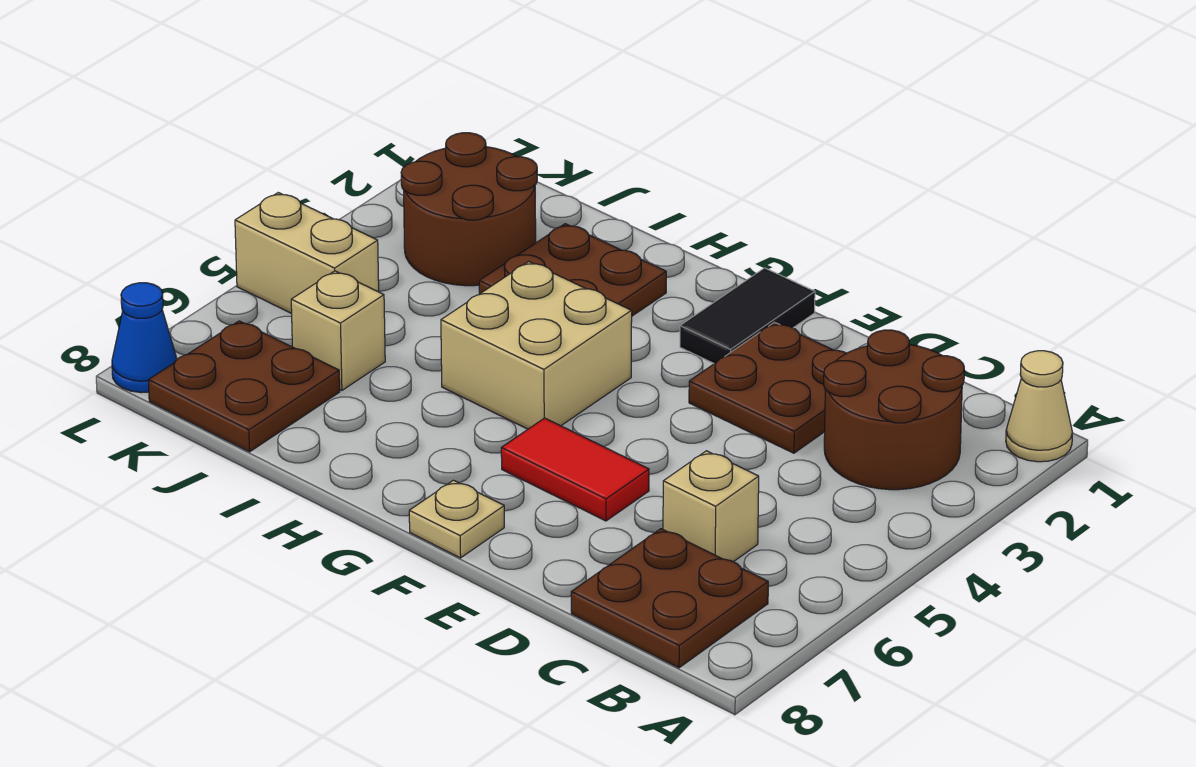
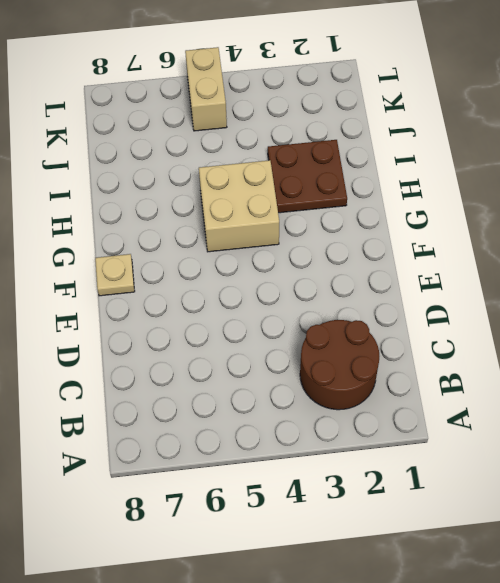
none -> tan cone A1 level 1
none -> brown plate B7:C8 level 1
none -> tan brick C6 level 1

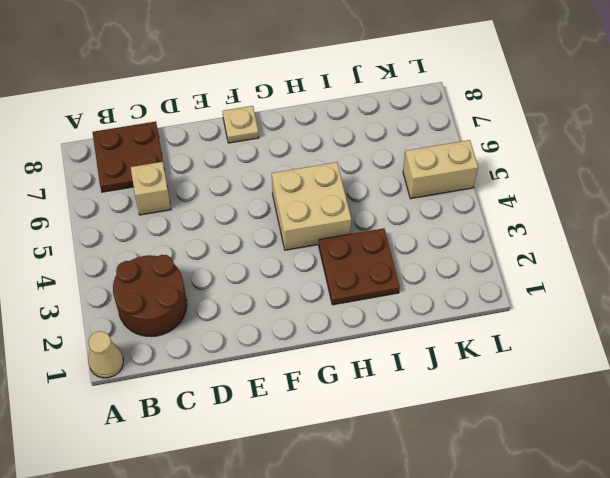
none -> brown plate D2:E3 level 1
none -> red tile E6:F6 level 1
none -> black tile F1:F2 level 1

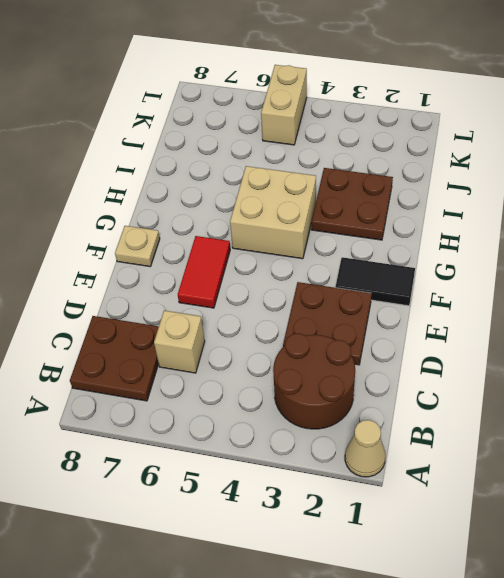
none -> brown round brick J2:K3 level 1
none -> tan brick J6 level 1
none -> brown plate J7:K8 level 1

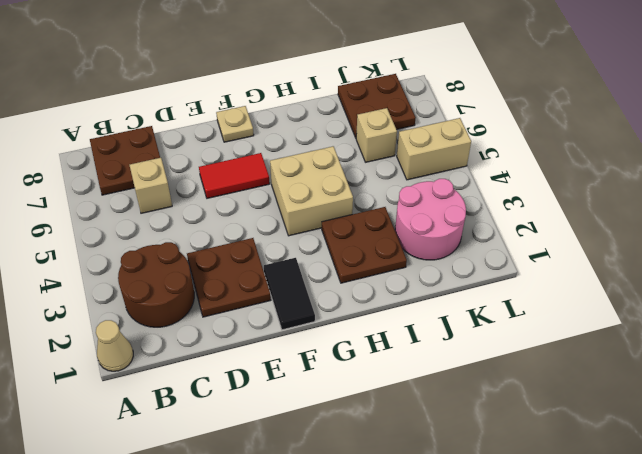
pink round brick J2:K3 level 1 -> brown round brick J2:K3 level 1
none -> blue cone L8 level 1

